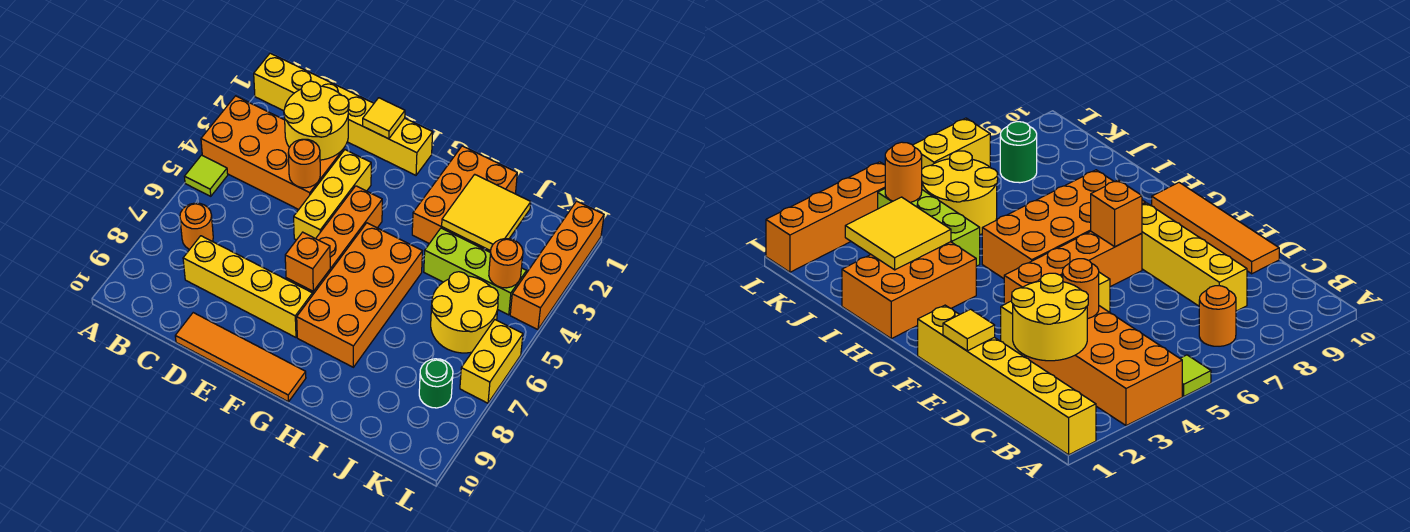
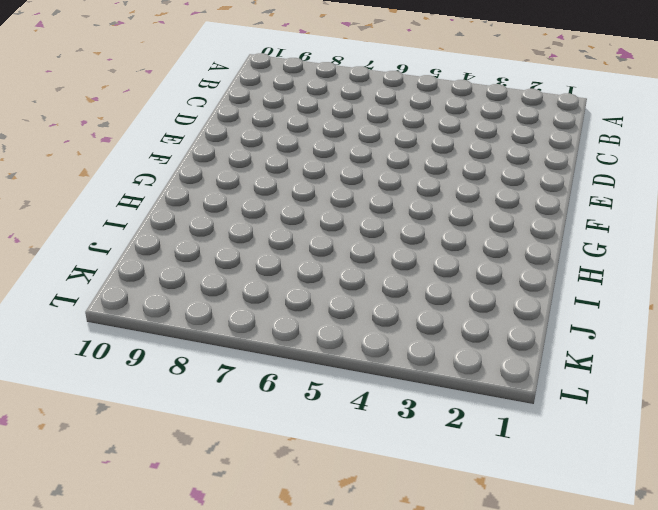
none -> yellow brick A1:F1 level 1
none -> orange brick A3:D4 level 1
none -> lime tile A5 level 1

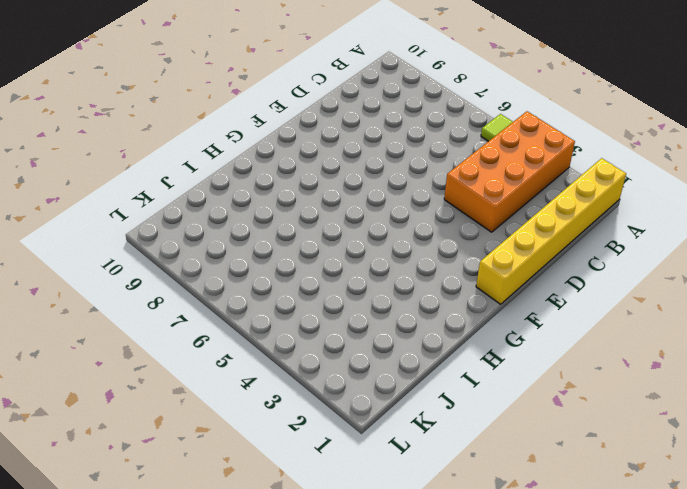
none -> orange round brick B7 level 1
none -> yellow brick C8:F8 level 1
none -> orange tile D10:G10 level 1

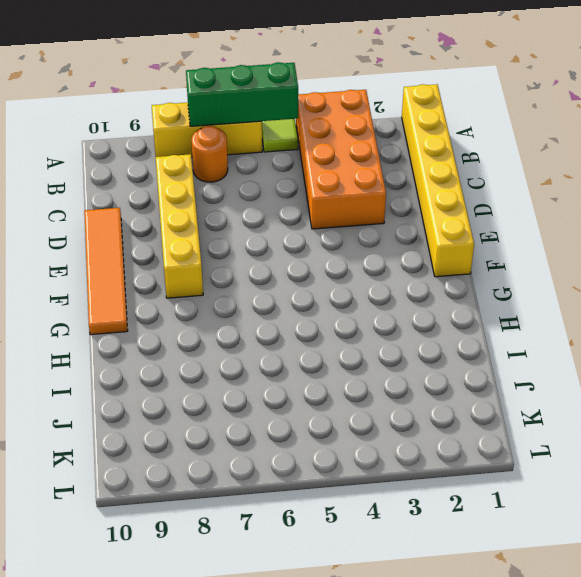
green brick A5:A7 level 2 -> none
yellow brick A6:A8 level 1 -> yellow brick E3:E5 level 1
none -> orange brick F4:F7 level 1
none -> orange brick G5:H8 level 1
none -> orange brick H1:I3 level 1

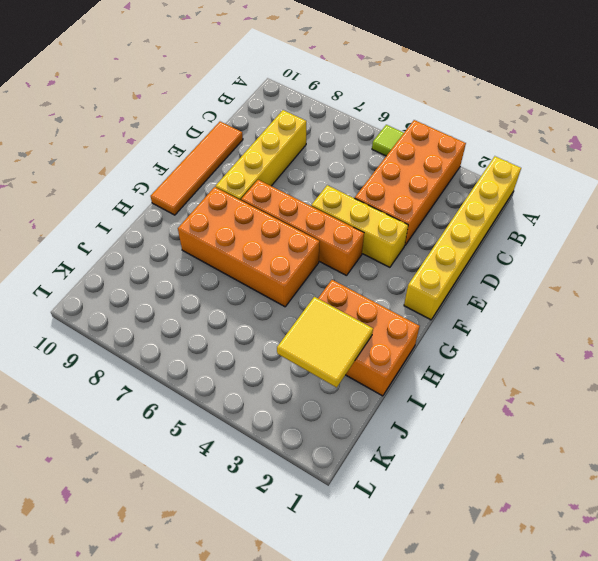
none -> orange round brick B7 level 1
none -> lime brick I4:K4 level 1
none -> yellow round brick J5:K6 level 1

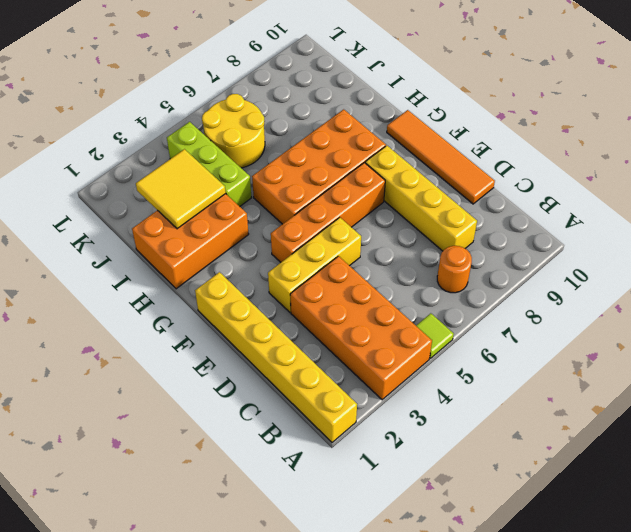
none -> green round brick K8 level 1
none -> orange brick L1:L4 level 1
none -> yellow brick L6:L7 level 1

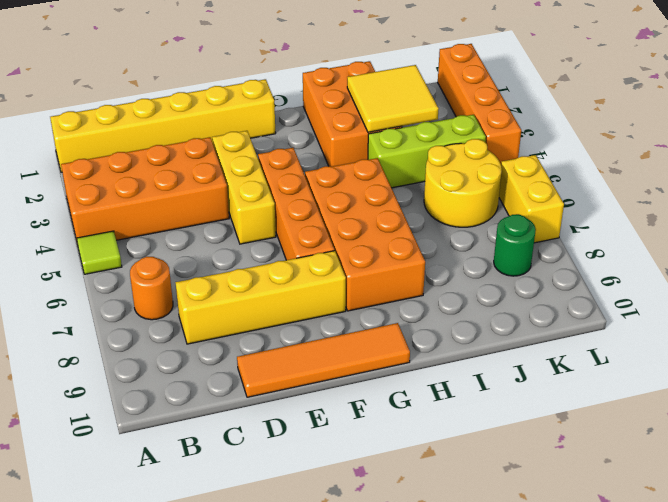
none -> yellow round brick C2:D3 level 2
none -> orange round brick D4 level 2
none -> yellow tile E1 level 2

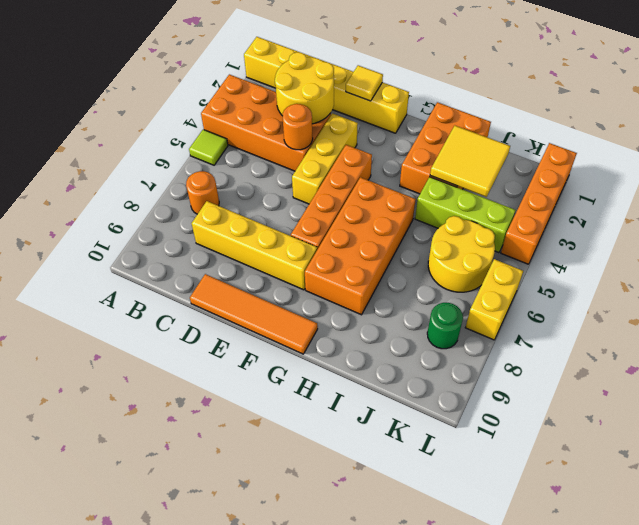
none -> orange brick F7 level 2
none -> orange round brick K4 level 2

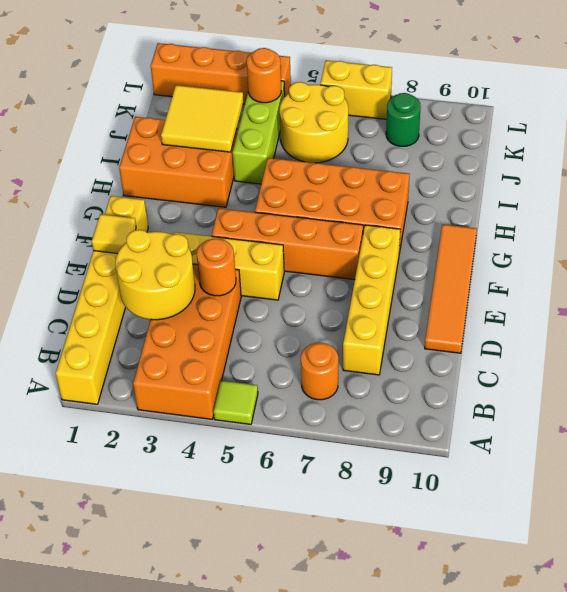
none -> orange brick F7 level 2

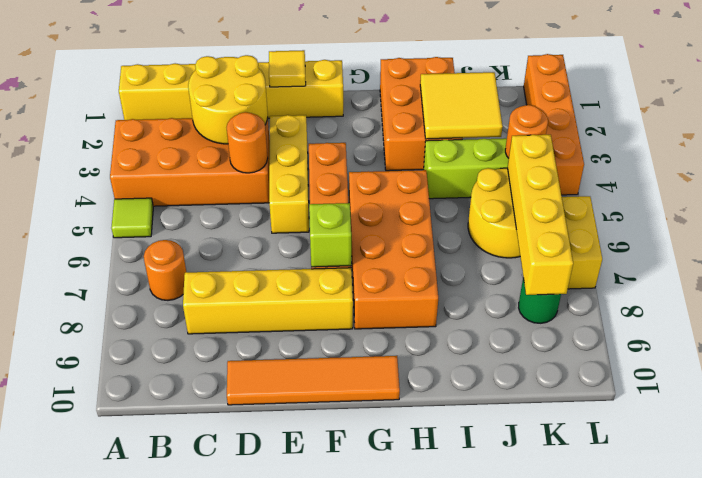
lime brick F7 level 2 -> orange brick F7 level 2
yellow brick K5:K8 level 2 -> none

